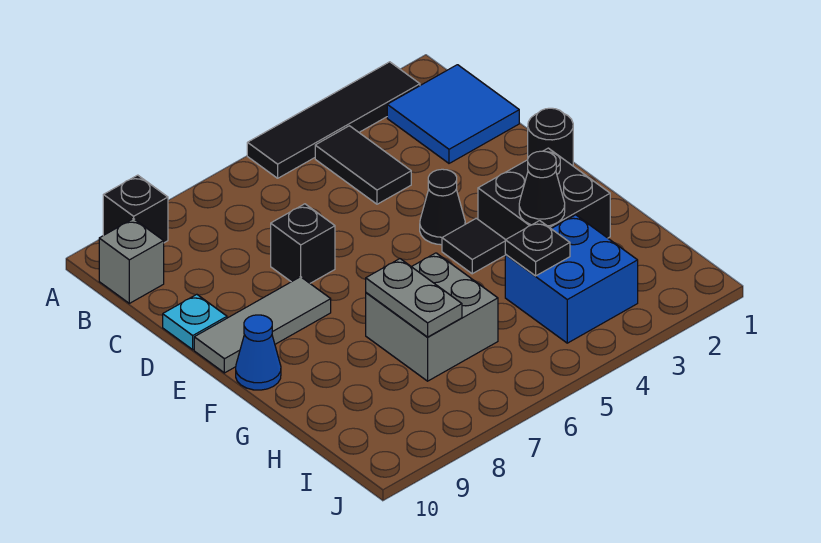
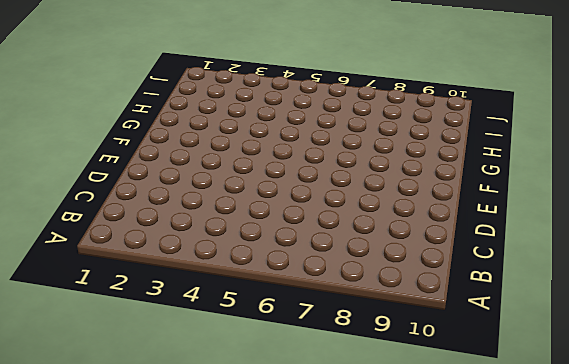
none -> black tile A2:A5 level 1
none -> black brick A9 level 1
none -> blue tile B1:C2 level 1

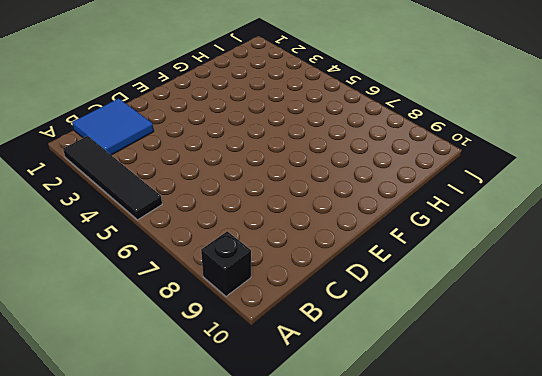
none -> black tile B4:C4 level 1
none -> grey brick B10 level 1
none -> black brick D7 level 1

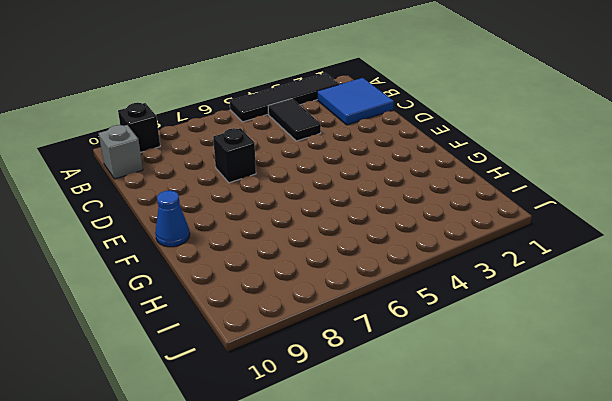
none -> cyan plate D10 level 1
none -> black round brick E1 level 1
none -> black cone E4 level 1

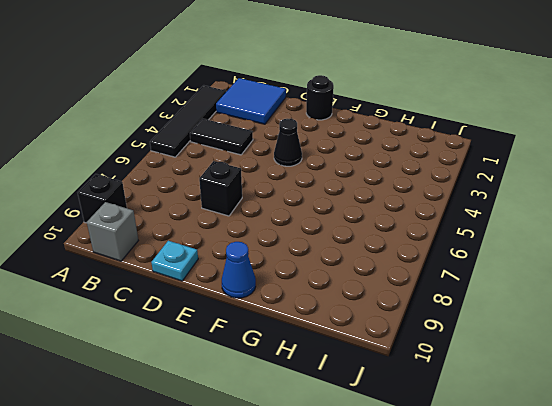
none -> grey tile E8:E10 level 1
none -> black brick F2:G3 level 1
none -> black tile F4 level 1

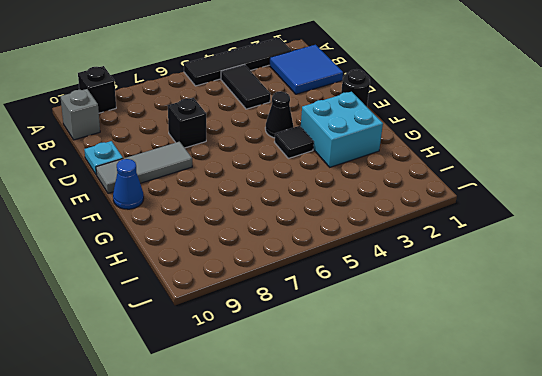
cyan brick F2:G3 level 1 -> black brick F2:G3 level 1
none -> grey brick G6:H7 level 1
none -> blue brick H3:I4 level 1
none -> black cone G3 level 2

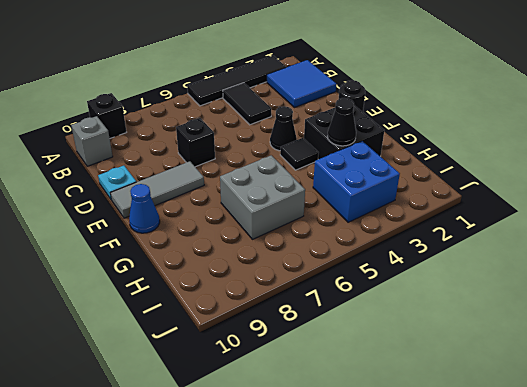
none -> grey plate G7:H7 level 2
none -> black plate H4 level 2

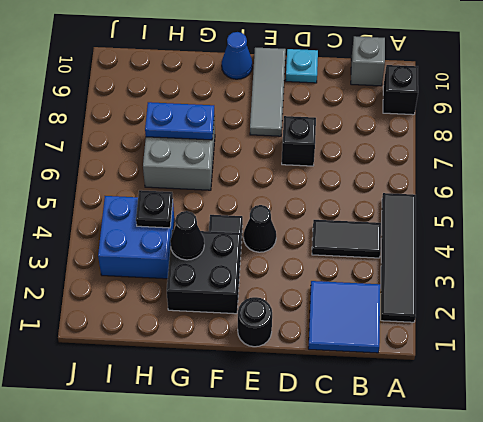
blue plate G7:H7 level 2 -> grey plate G7:H7 level 2

